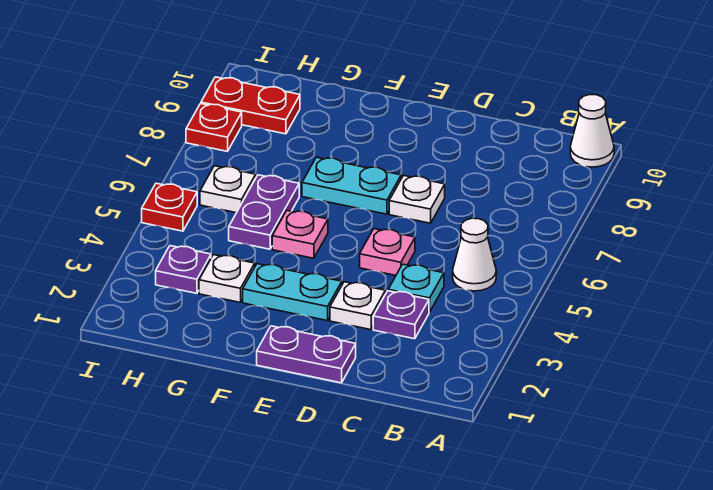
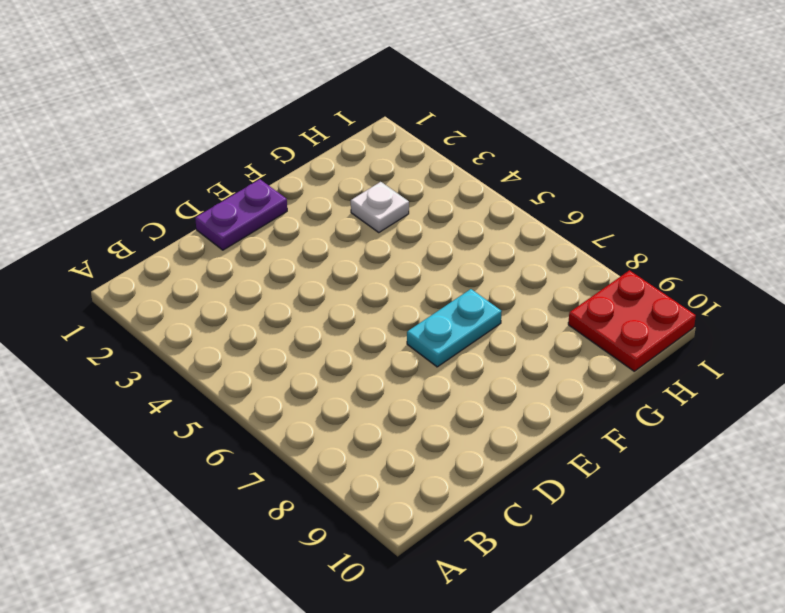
red plate H9:I10 level 1 -> red plate H9:I9 level 1
none -> white cone A10 level 1
none -> white cone B5 level 1
none -> purple plate C3 level 1

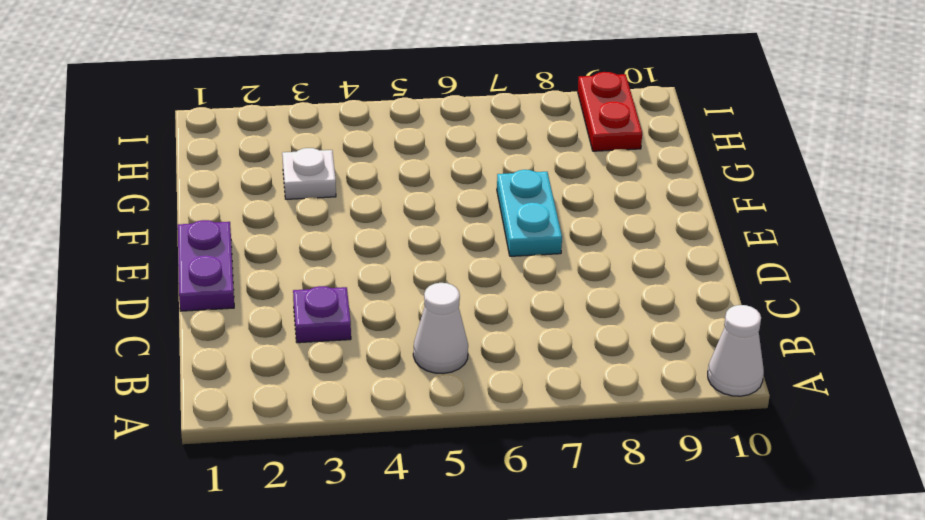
none -> cyan plate C4 level 1
none -> white plate D3 level 1
none -> pink plate D5 level 1

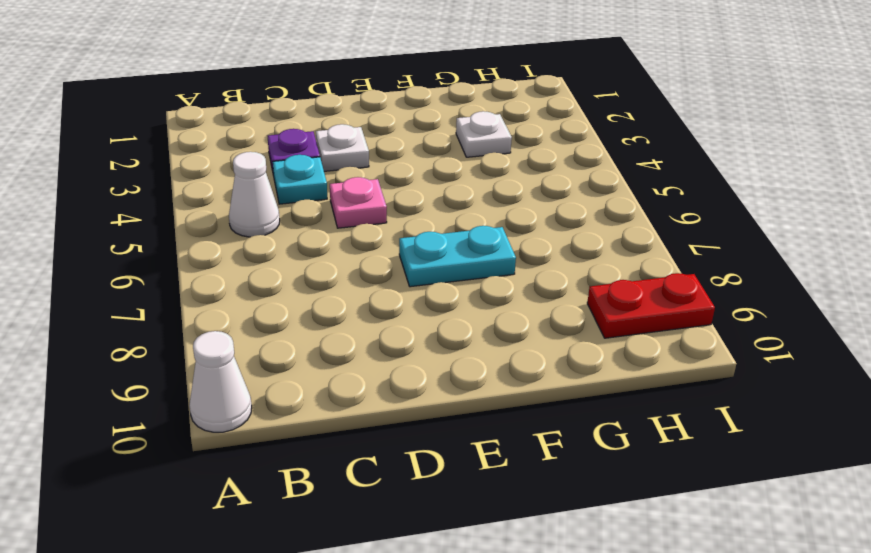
none -> purple plate D1:E1 level 1
none -> white plate D7 level 1
none -> cyan plate E3:F3 level 1

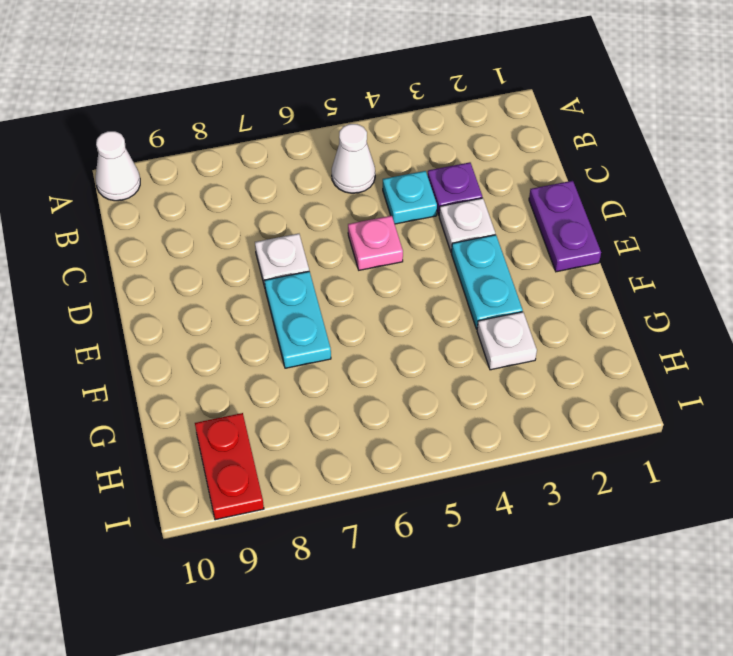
none -> pink plate F5 level 1
none -> purple plate G5:G6 level 1
none -> purple plate H3 level 1

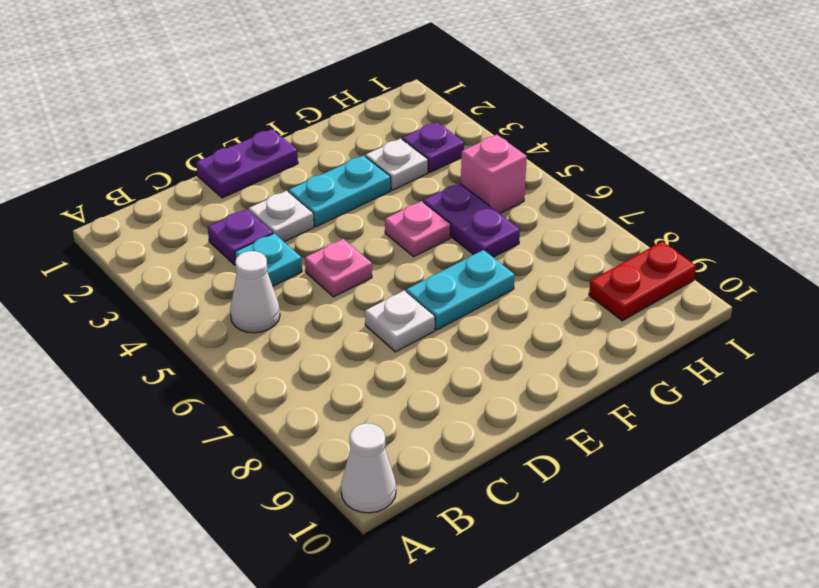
pink brick H5 level 1 -> none
none -> white plate H6 level 1
none -> red plate I5 level 1
none -> red plate I8 level 1

